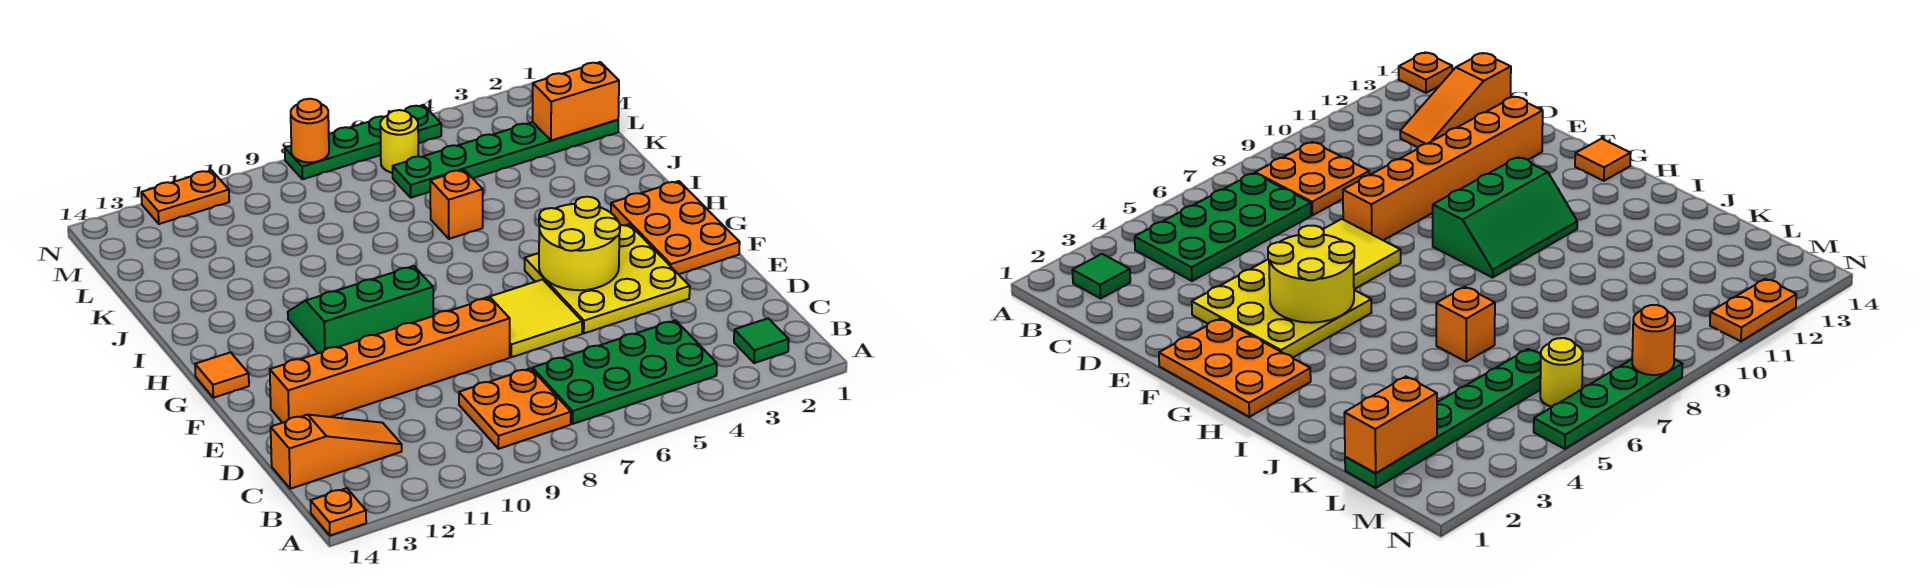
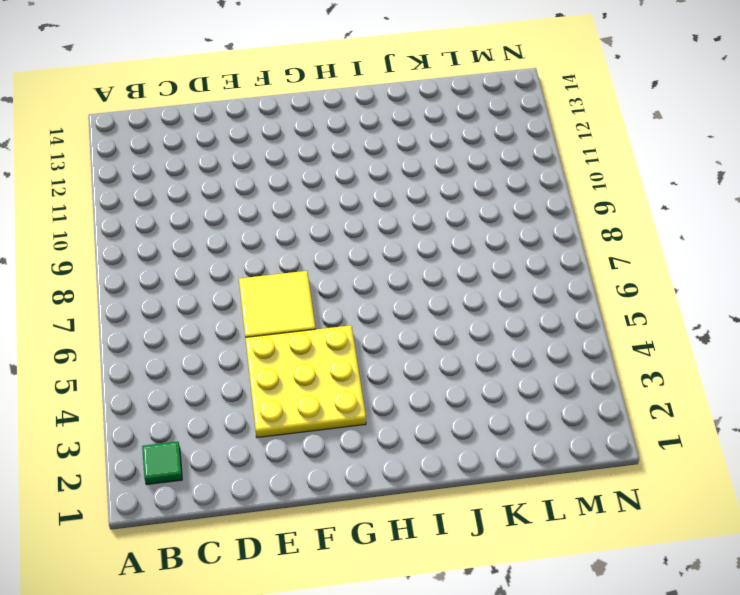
none -> orange plate A14 level 1
none -> green plate B4:C7 level 1
none -> orange plate B8:C9 level 1

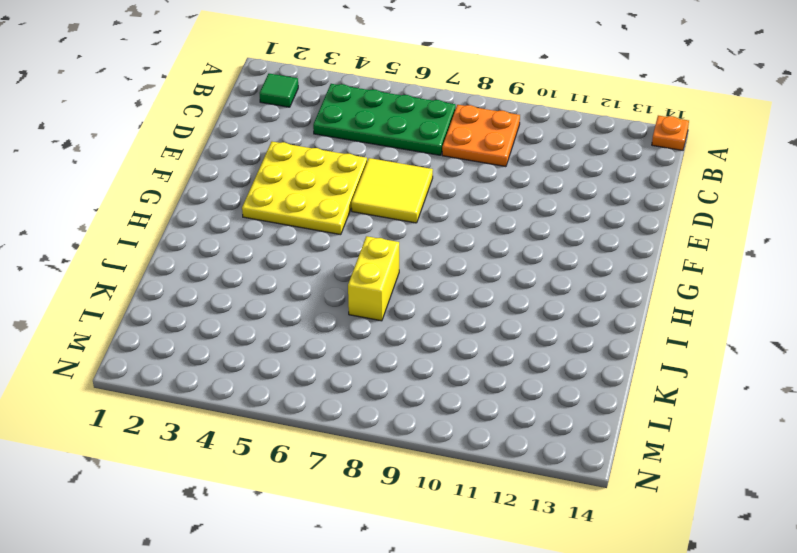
yellow brick I7:J7 level 1 -> none
none -> orange slope C12:C14 level 1 top 14
none -> orange brick E8:E13 level 1
none -> orange plate F1:H2 level 1

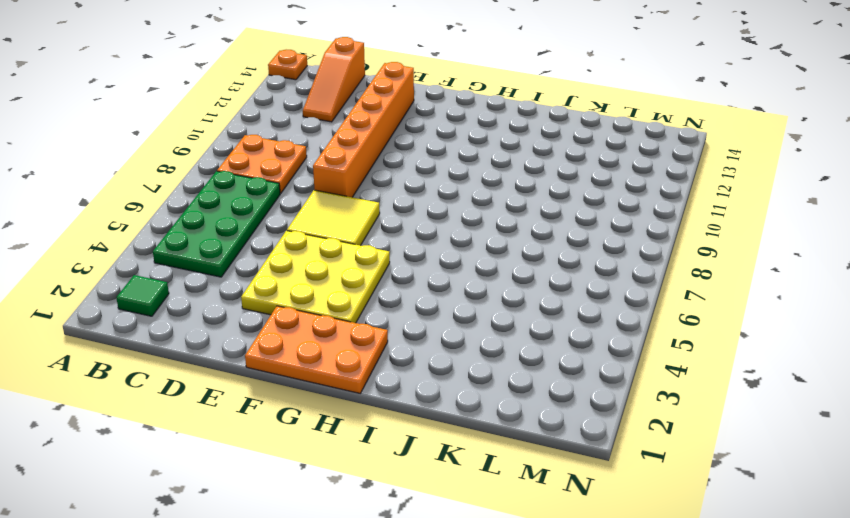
none -> green slope G9:H11 level 1 top G
none -> orange tile G14 level 1
none -> orange brick J6 level 1

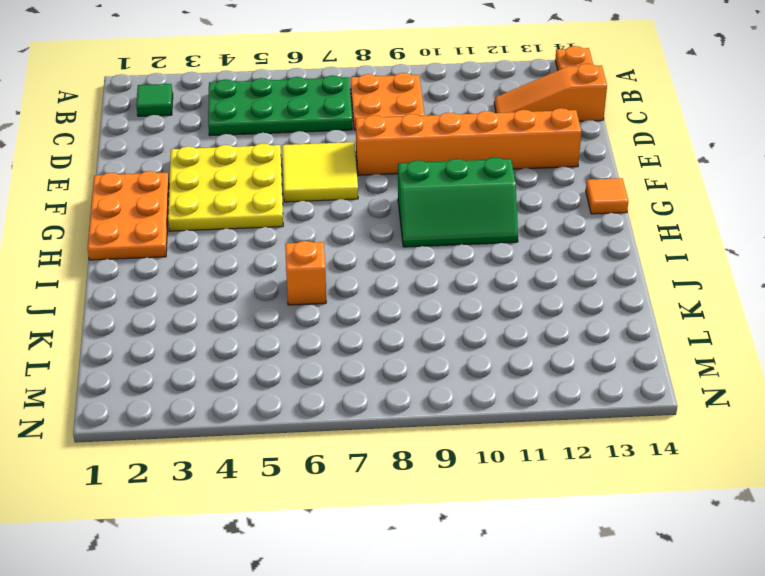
none -> green plate L1:L6 level 1
none -> yellow round brick M6 level 1
none -> green plate N5:N8 level 1

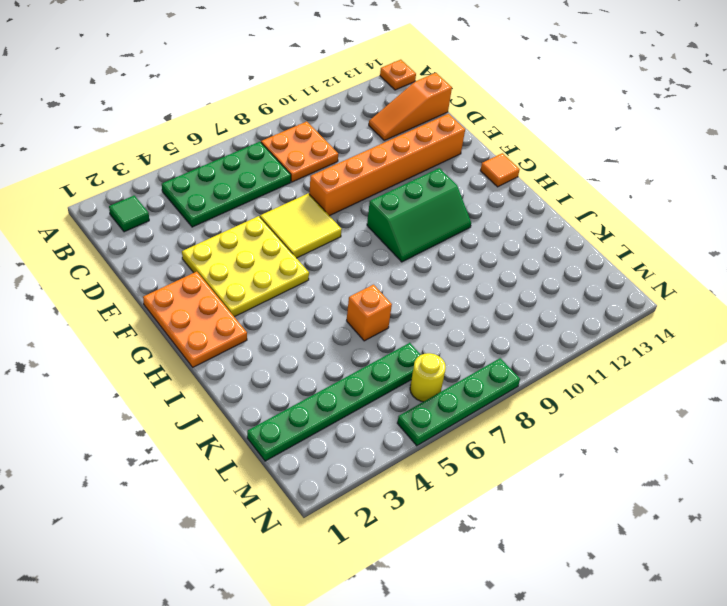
none -> orange plate N11:N12 level 1
none -> yellow round brick F4:G5 level 2
none -> orange brick L1:L2 level 2

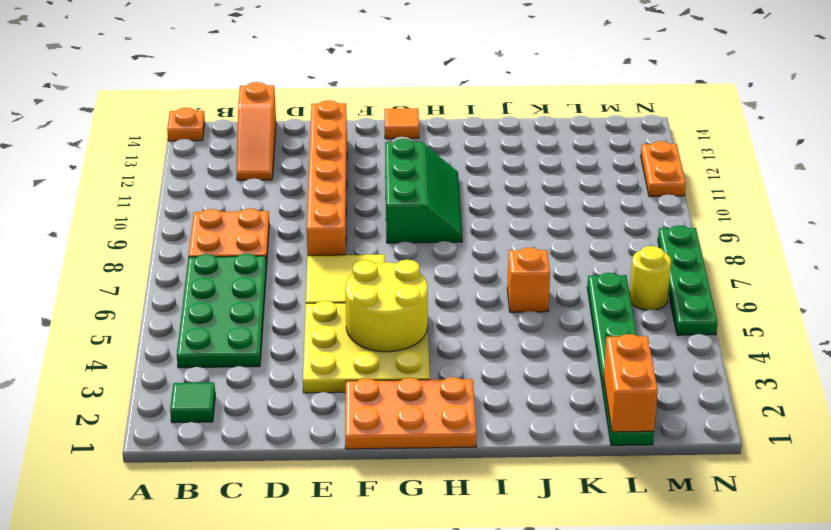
none -> orange round brick N8 level 2

